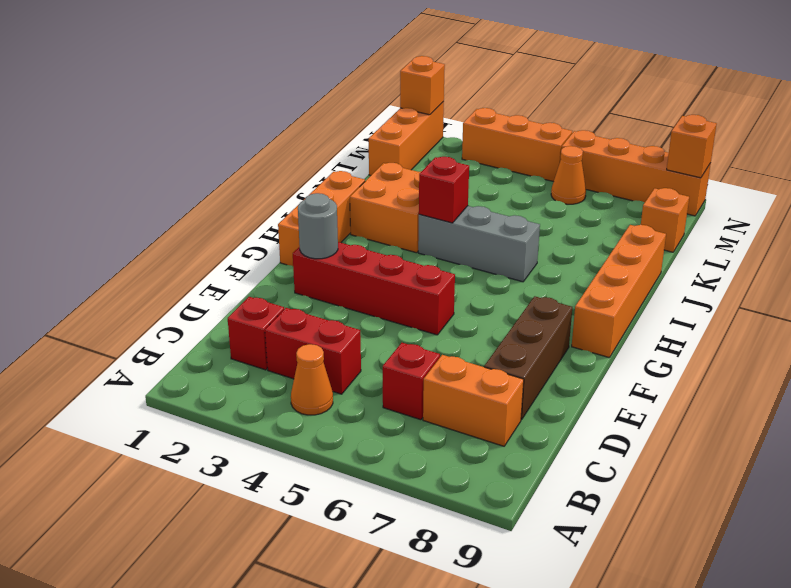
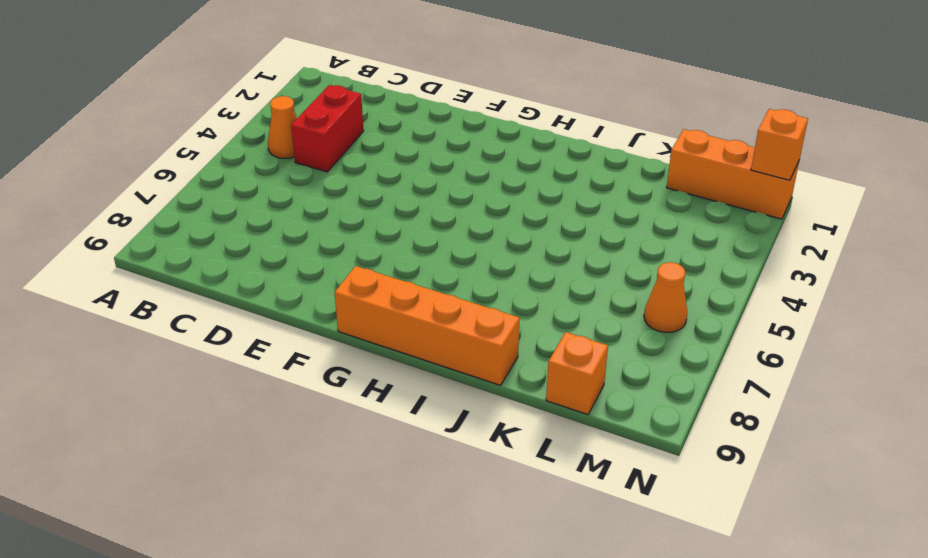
none -> red brick C2 level 1
none -> red brick C6 level 1
none -> orange brick C7:C8 level 1

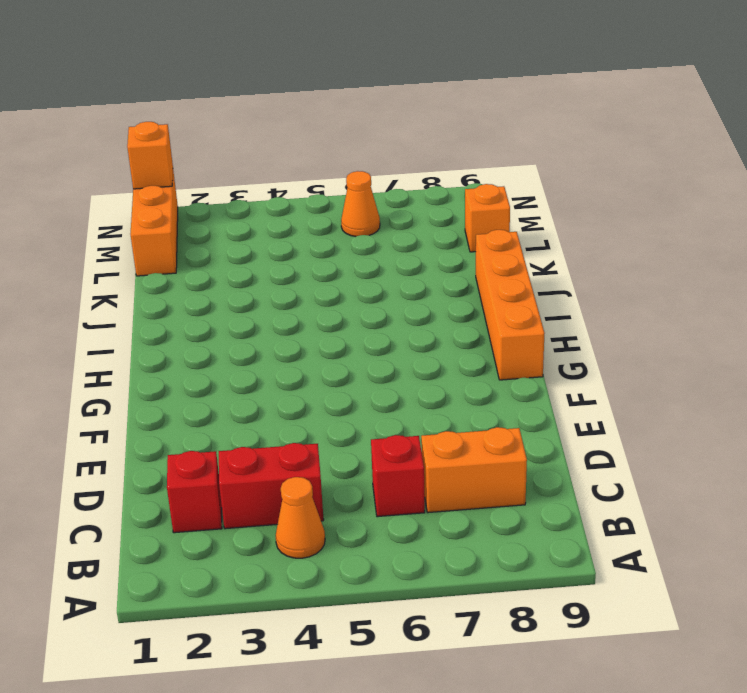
none -> brown brick D8:F8 level 1
none -> red brick F2:F5 level 1
none -> orange brick G1:I1 level 1

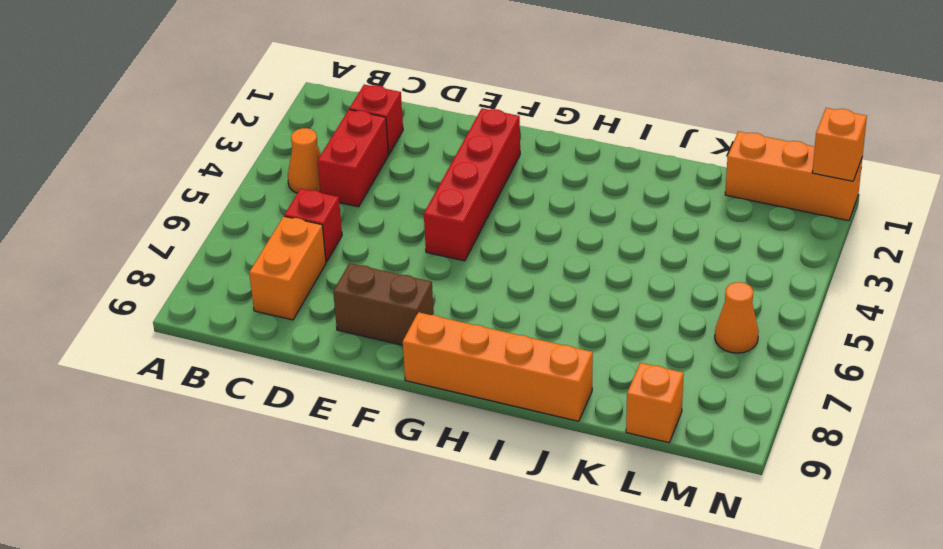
brown brick E8:F8 level 1 -> brown brick D8:F8 level 1
none -> orange brick G1:I1 level 1
none -> orange brick I2:J3 level 1
none -> grey brick I4:I6 level 1

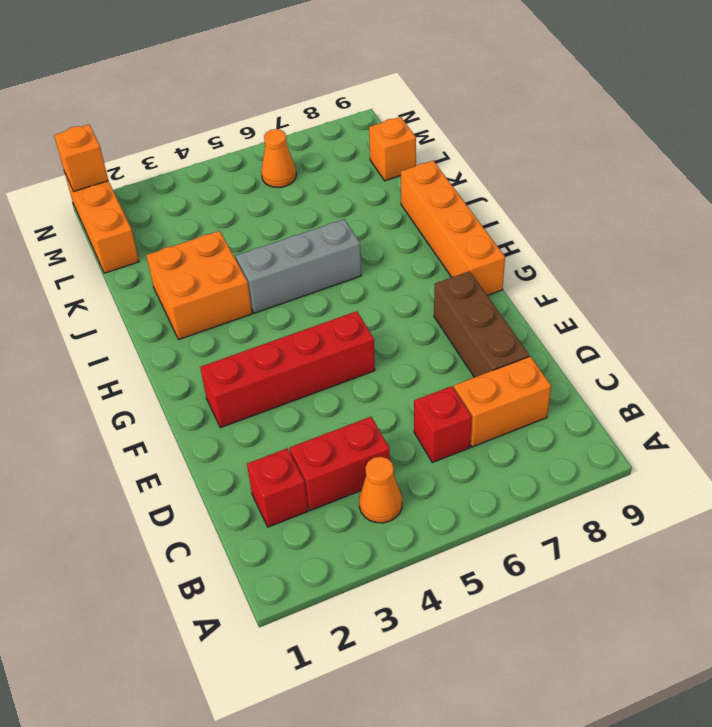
none -> orange brick G1:I1 level 1
none -> orange brick N3:N5 level 1
none -> orange brick N6:N9 level 1

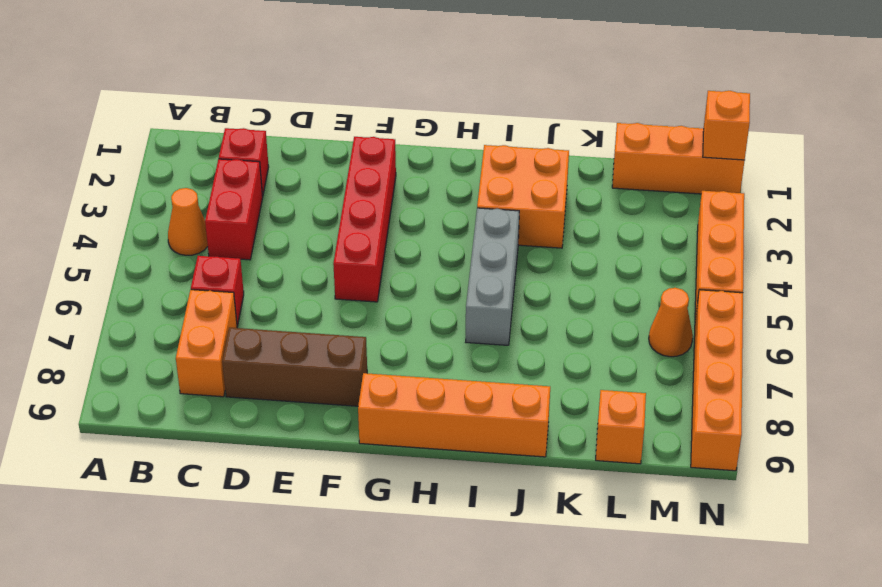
none -> orange brick G1:I1 level 1
none -> grey round brick F2 level 2
none -> red brick I4 level 2

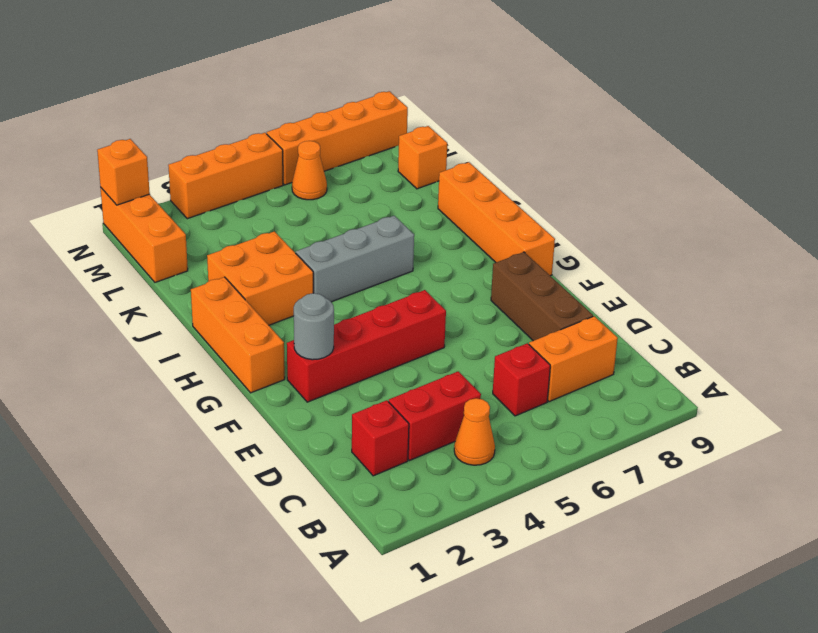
none -> red brick I4 level 2
none -> orange brick N9 level 2

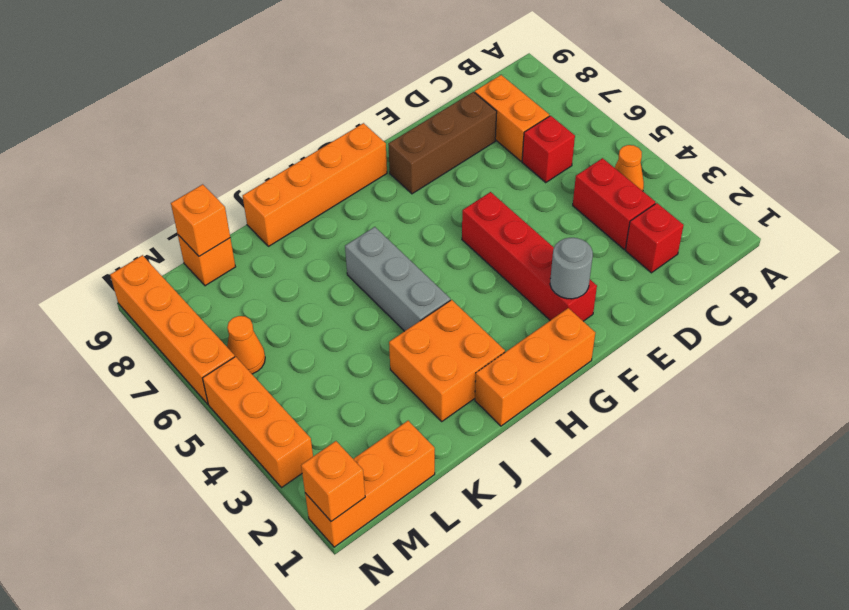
orange brick L9 level 2 -> orange brick N9 level 2
none -> red brick I4 level 2

